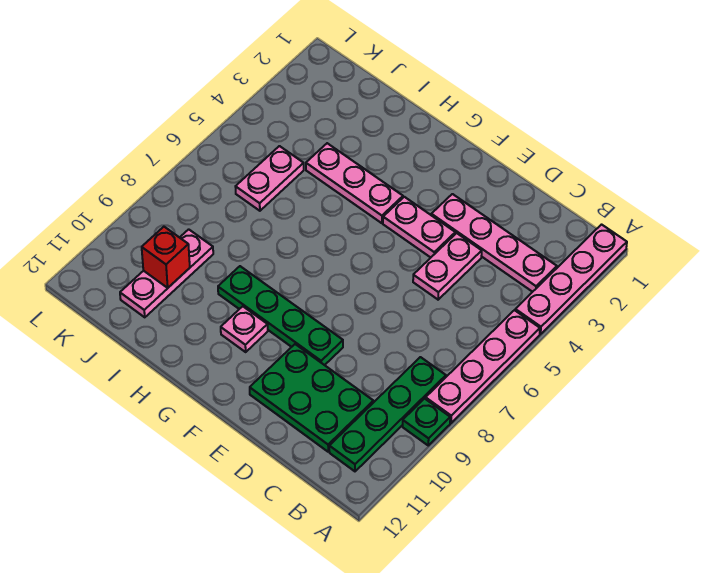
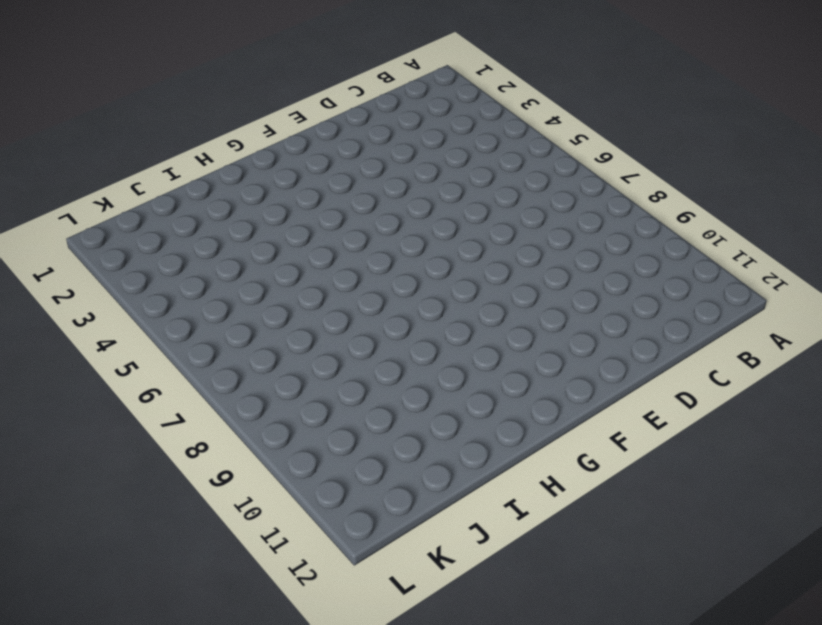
none -> pink plate A1:A4 level 1
none -> pink plate A5:A8 level 1
none -> green plate A9 level 1

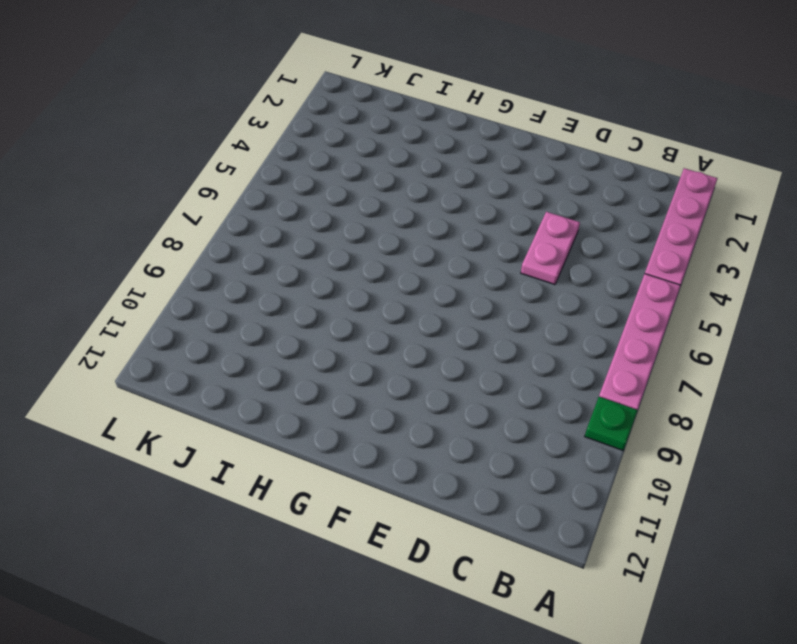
none -> pink plate B3:E3 level 1
none -> green plate B8:B11 level 1
none -> green plate C10:E11 level 1

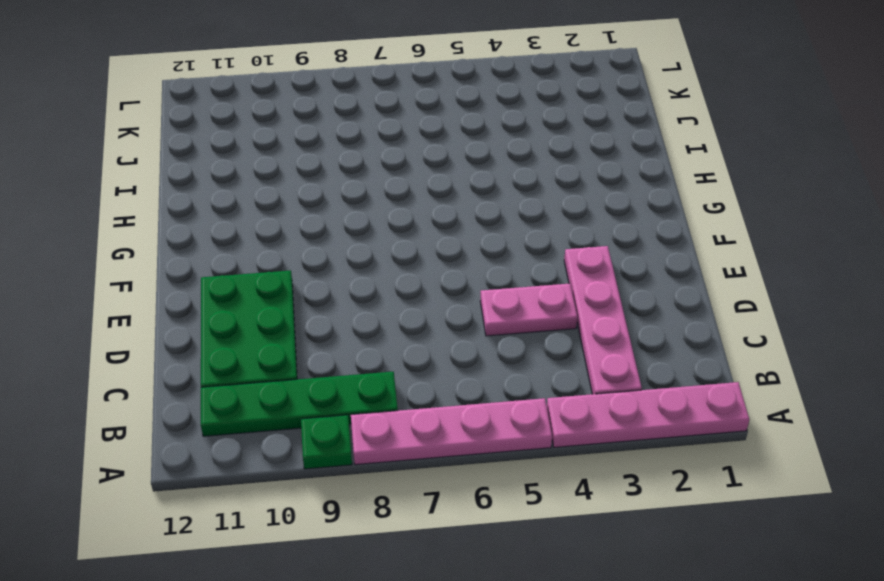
none -> pink plate E4:F4 level 1
none -> green plate E9:H9 level 1
none -> pink plate G4:I4 level 1

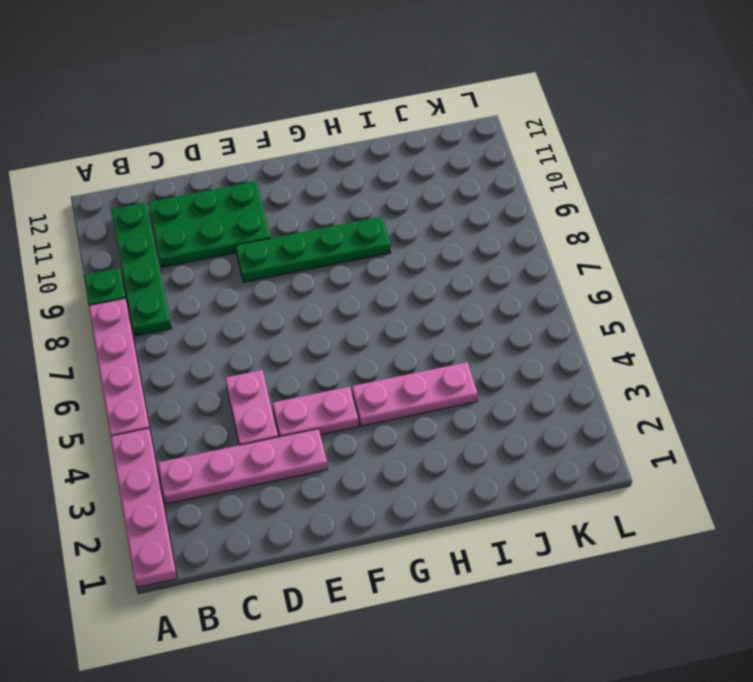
none -> pink plate G10 level 1
none -> pink plate J5:J6 level 1
none -> pink plate J9:J11 level 1

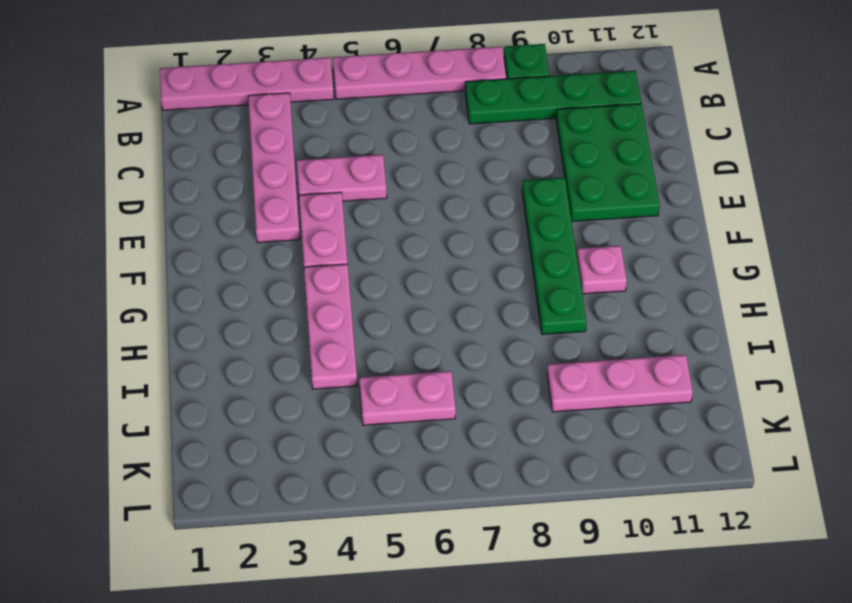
none -> red brick J10 level 2

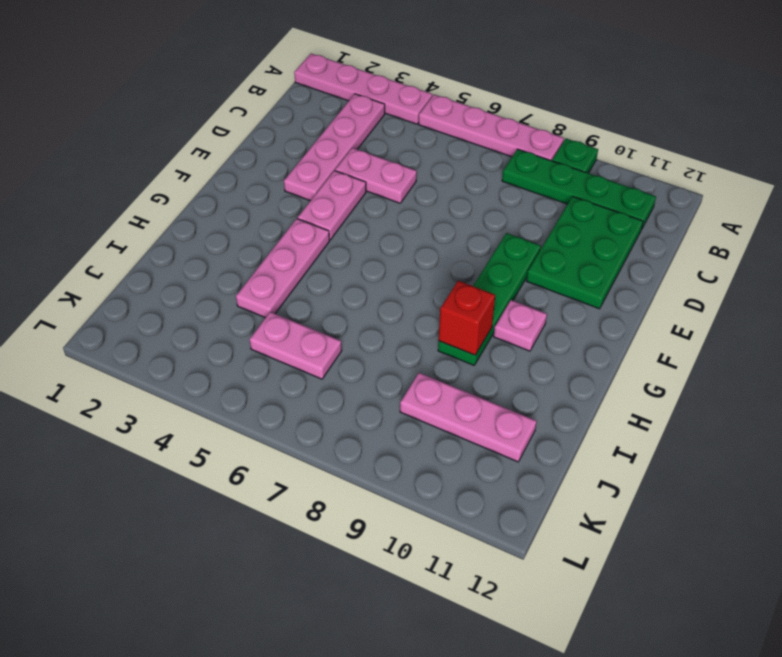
red brick H9 level 2 -> red brick J10 level 2

